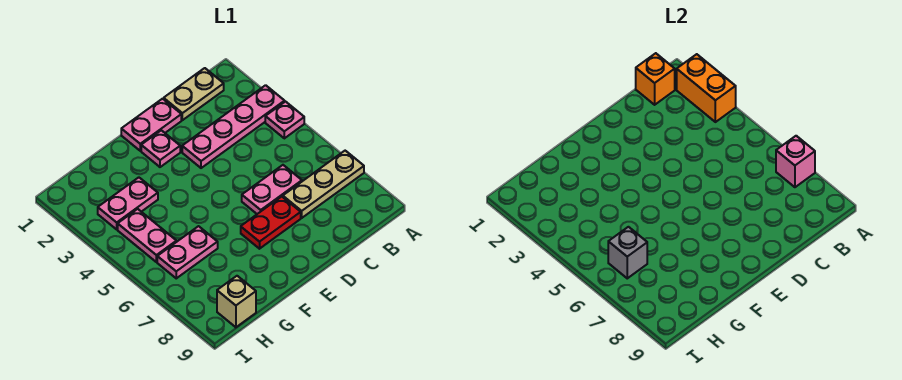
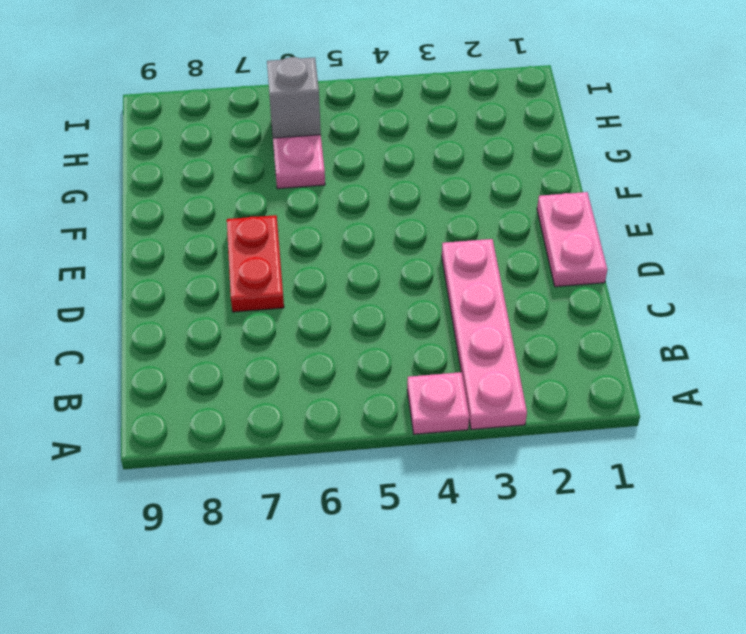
none -> tan plate A7:C7 level 1
none -> tan plate B1:C1 level 1
none -> pink plate C6:D6 level 1

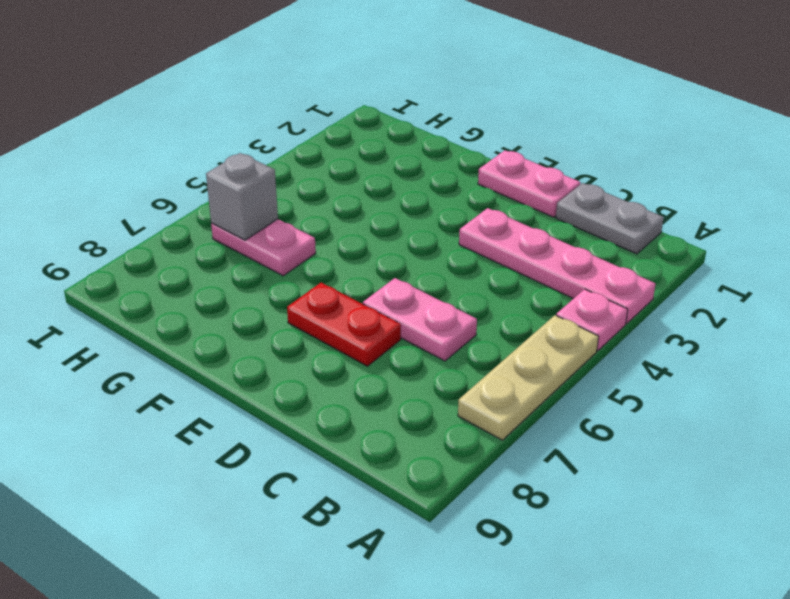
tan plate A5:A7 level 1 -> tan plate A7:C7 level 1
grey plate B1:C1 level 1 -> tan plate B1:C1 level 1
none -> pink plate E2 level 1
none -> pink plate G3:H3 level 1
none -> pink plate H4:H5 level 1

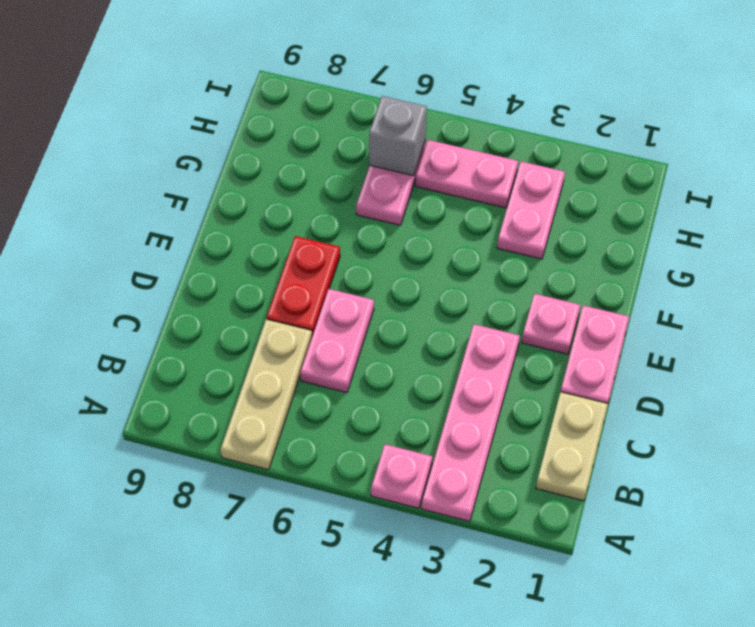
none -> tan brick H9 level 1
none -> orange brick A2:A3 level 2
none -> pink brick A7 level 2

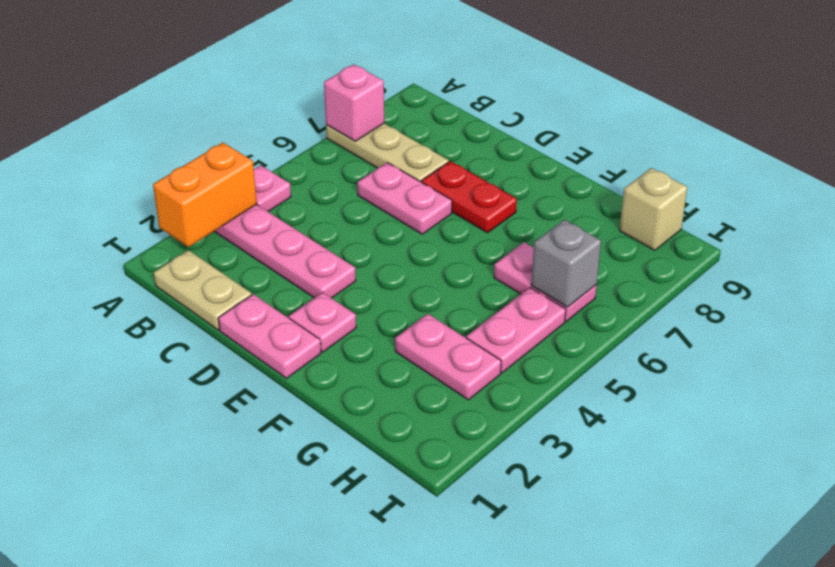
none -> orange brick B1 level 2

